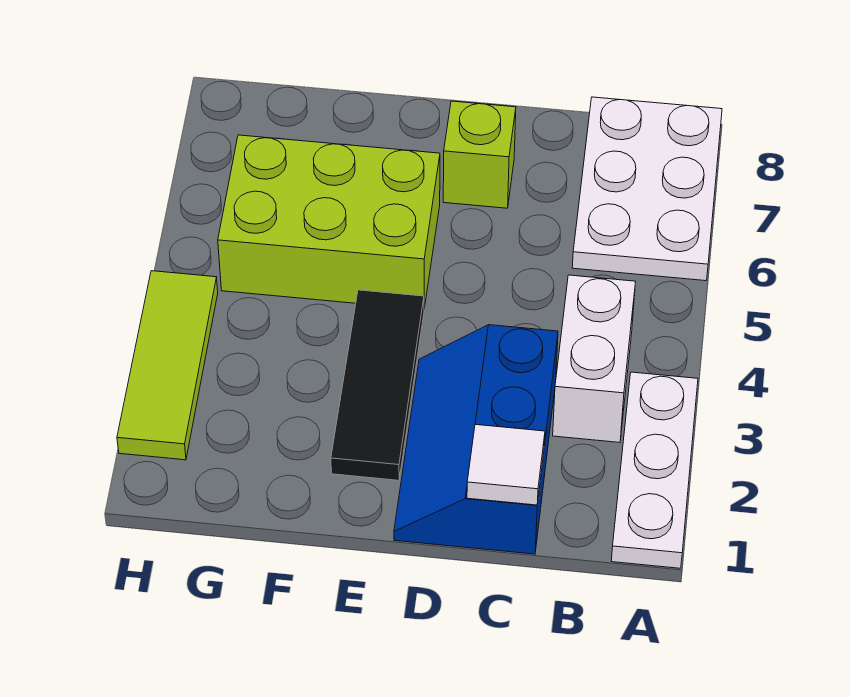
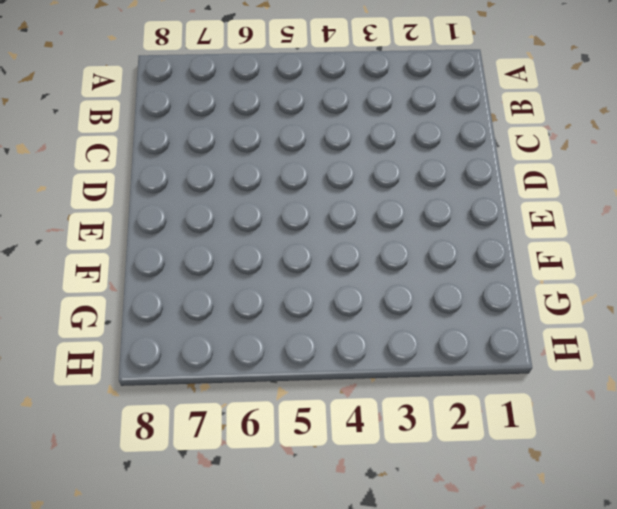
none -> white plate A1:A3 level 1
none -> white plate A6:B8 level 1

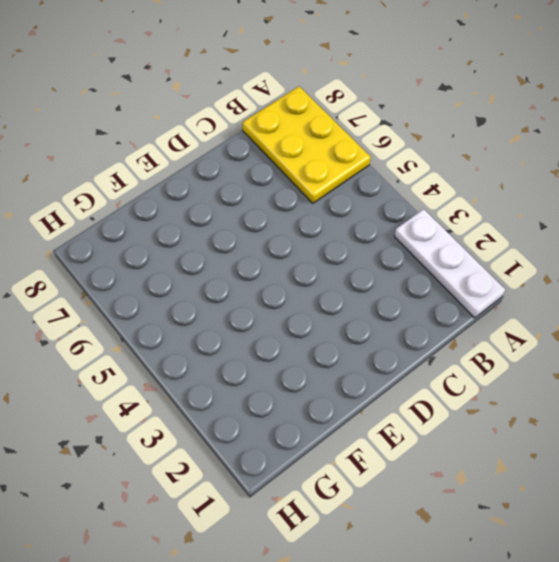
yellow plate A6:B8 level 1 -> white plate A6:B8 level 1
none -> white brick B3:B4 level 1
none -> blue slope C1:D3 level 1 top C

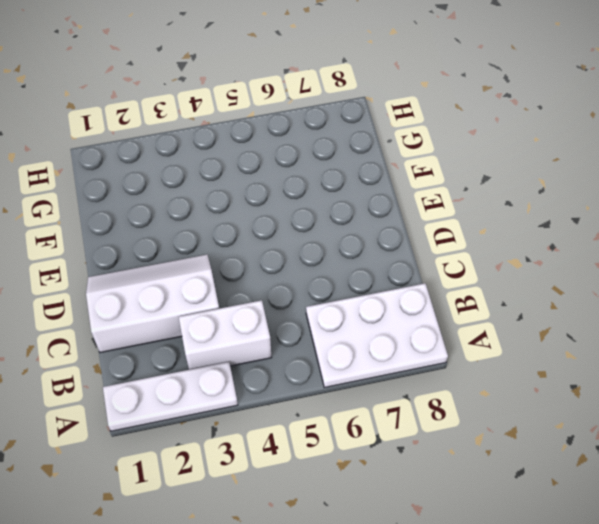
white slope C1:D3 level 1 top C -> blue slope C1:D3 level 1 top C
none -> lime brick D7 level 1
none -> black tile E2:E4 level 1

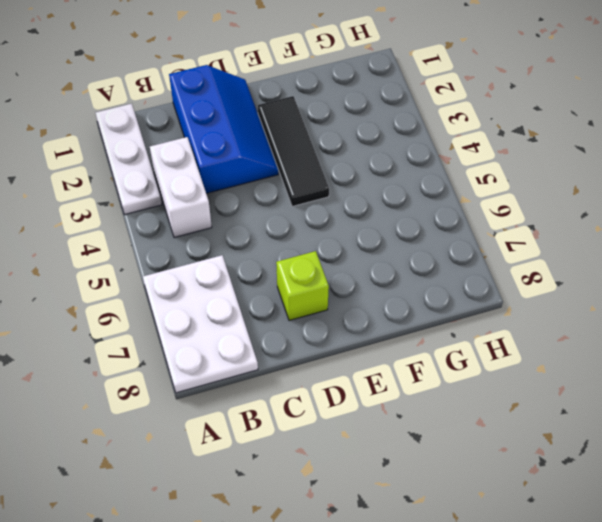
none -> lime brick E5:G6 level 1
none -> lime tile H2:H4 level 1

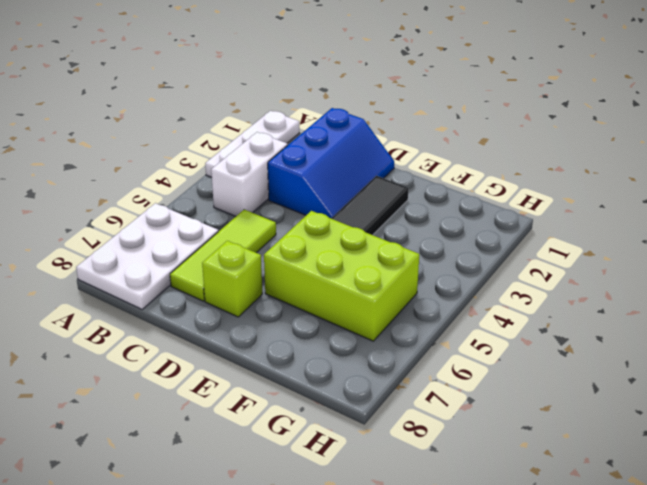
lime tile C5:C7 level 1 -> lime tile H2:H4 level 1
none -> white tile C1 level 2

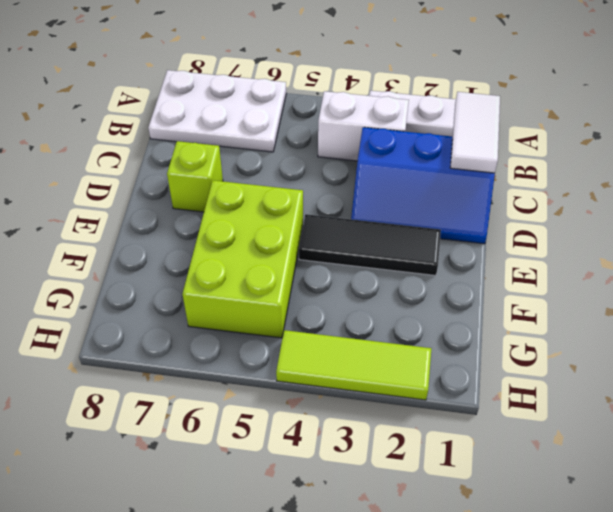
white tile B1:C1 level 2 -> white tile C1 level 2

